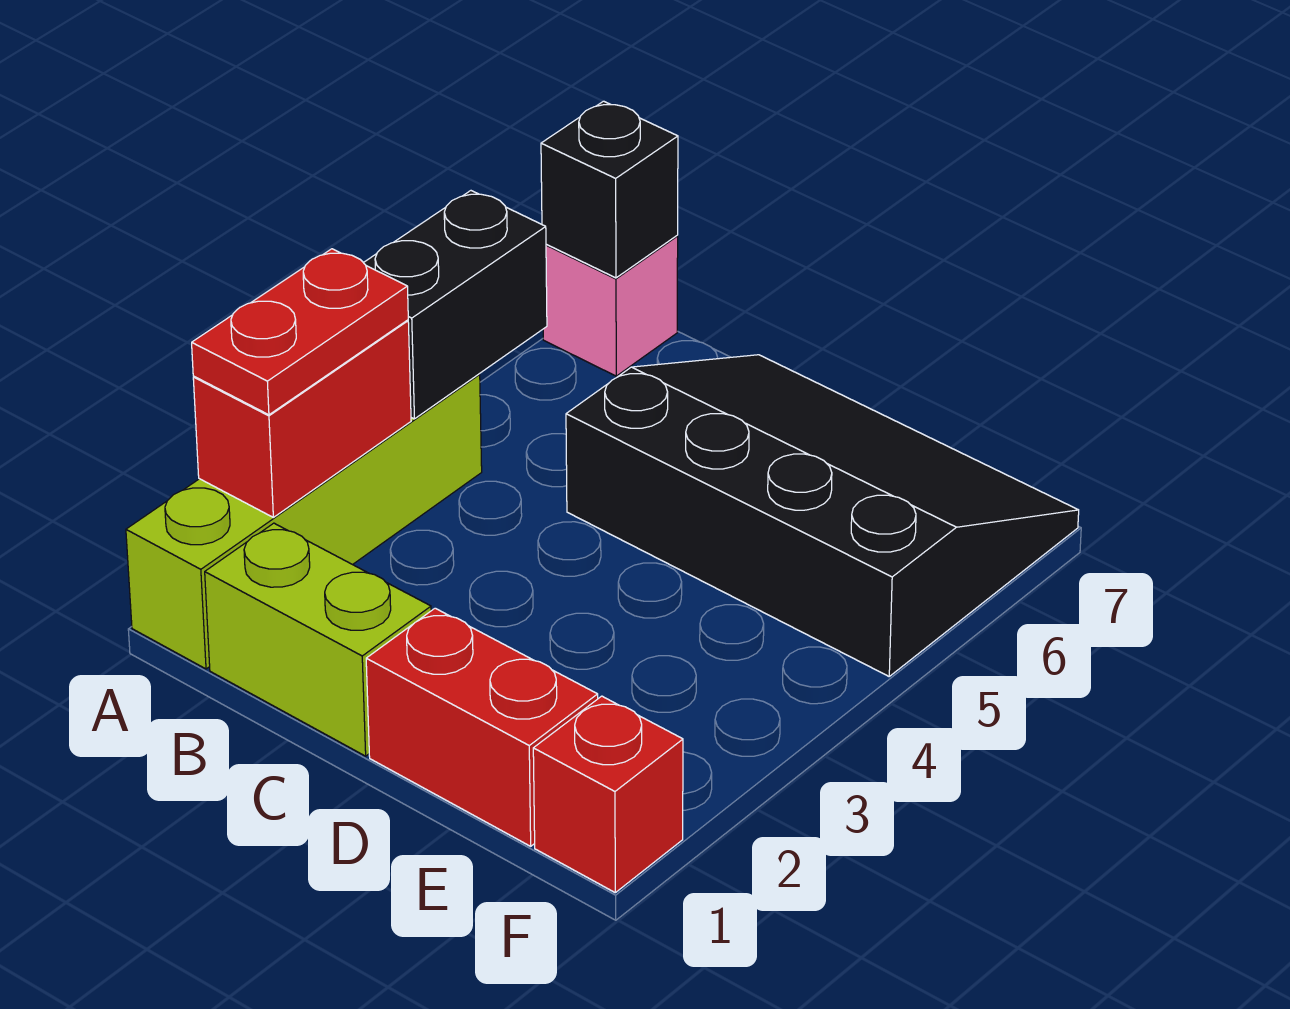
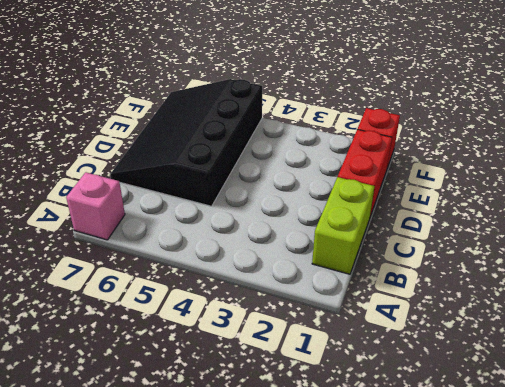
none -> lime brick A1:A4 level 1
none -> red brick A2:A3 level 2

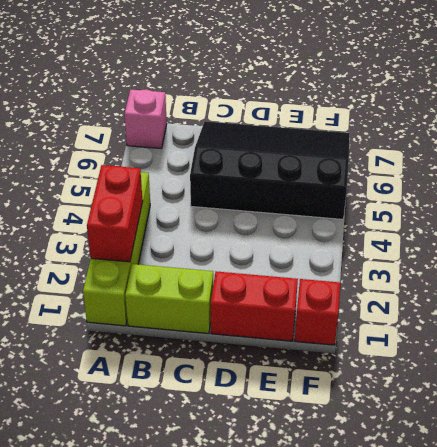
none -> black brick A4:A5 level 2
none -> black brick A7 level 2

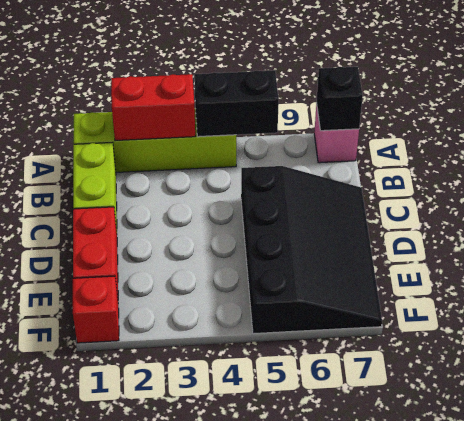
none -> red plate A2:A3 level 3

